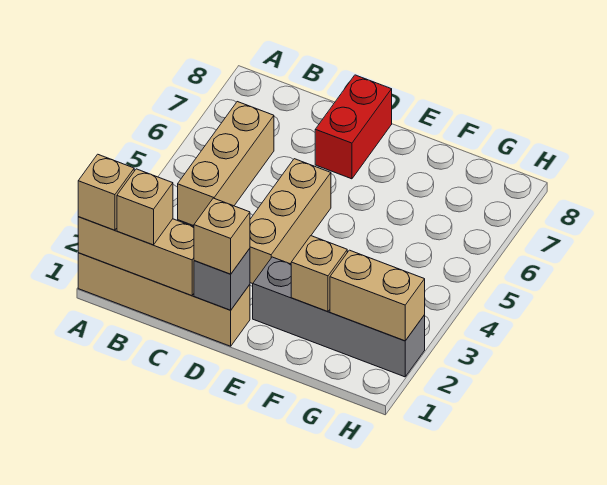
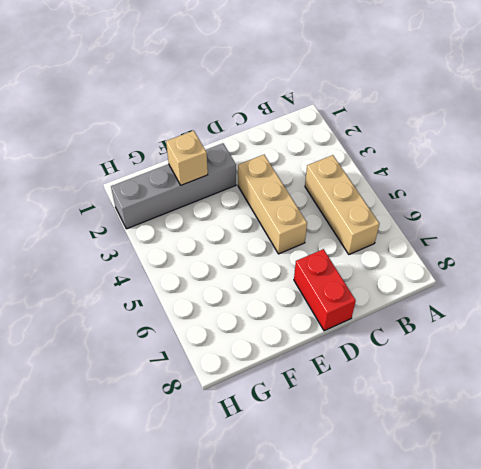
none -> tan brick A1:D1 level 1
none -> tan brick A1:C1 level 2
none -> grey brick D1 level 2

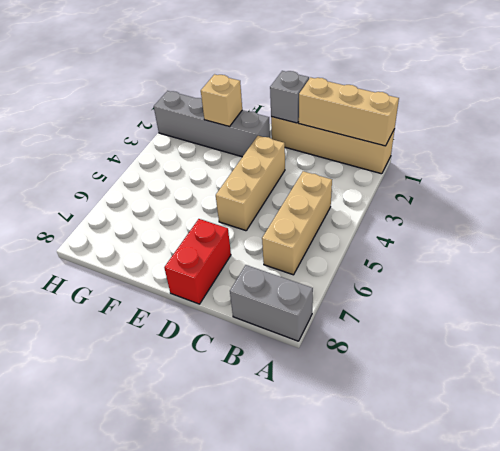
grey brick A8:B8 level 1 -> none
none -> tan brick G2:H2 level 2
none -> tan brick A1 level 3
none -> tan brick B1 level 3

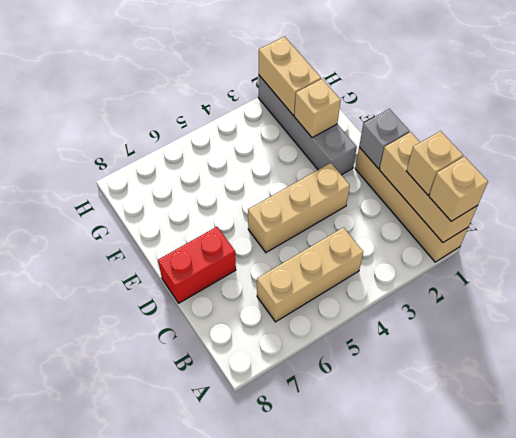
none -> tan brick D1 level 3

